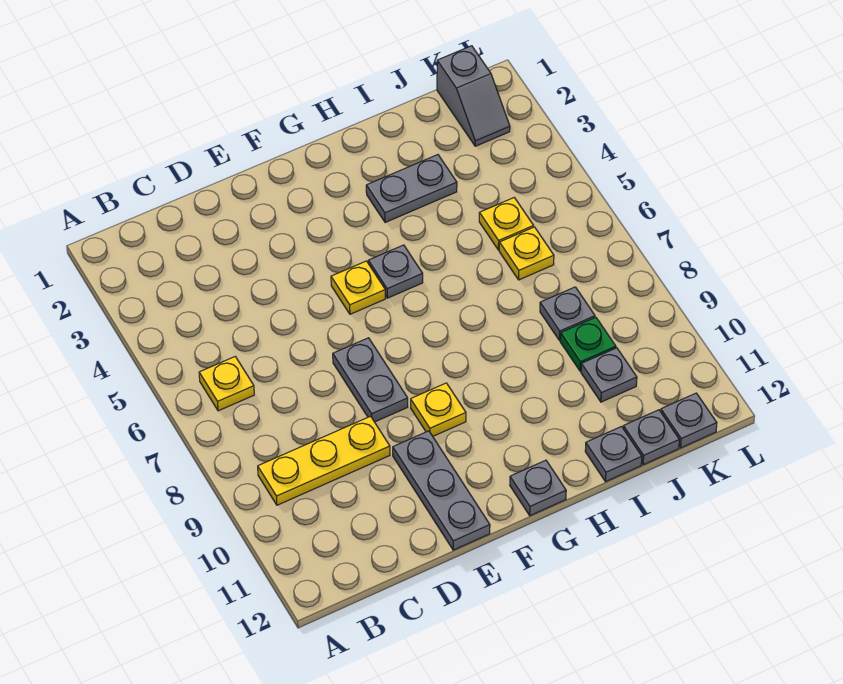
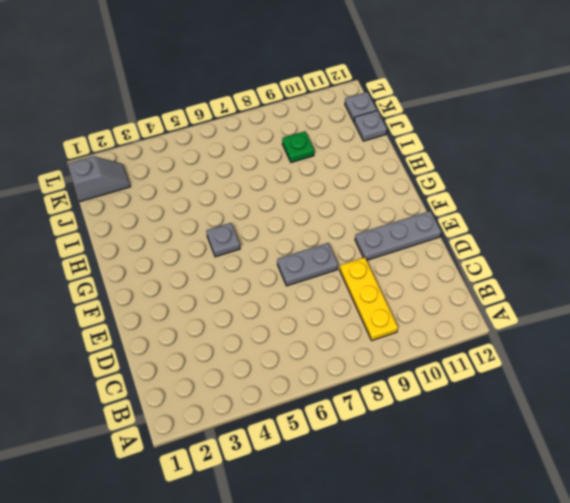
none -> yellow plate B6 level 1
none -> yellow plate F5 level 1
none -> yellow plate F9 level 1

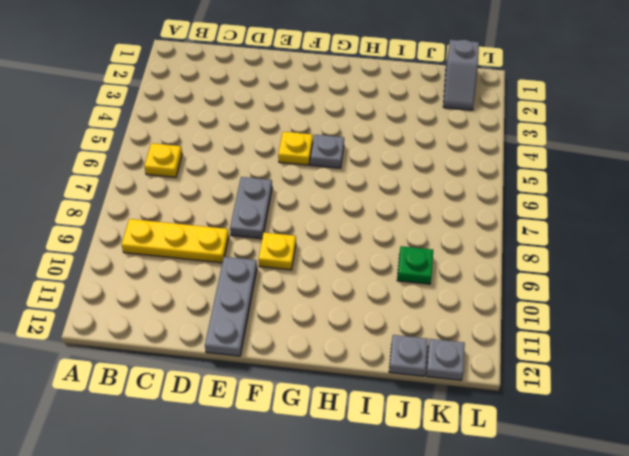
none -> grey plate G12 level 1
none -> grey plate H3:I3 level 1
none -> grey plate I12 level 1

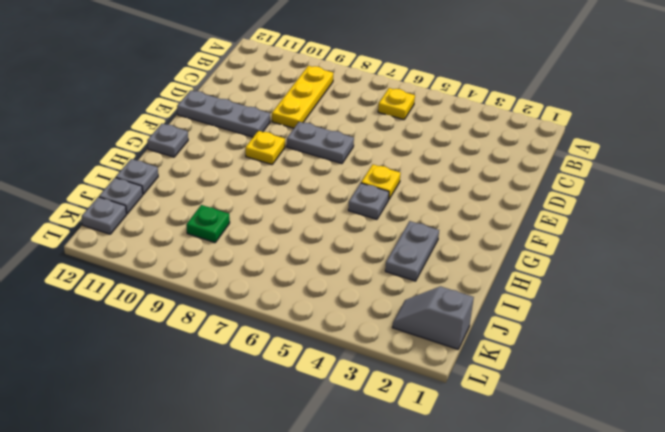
none -> yellow plate J5 level 1
none -> yellow plate J6 level 1
none -> grey plate J8 level 1

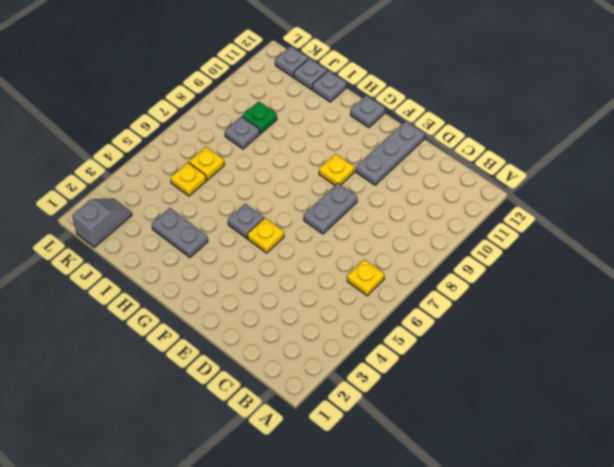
none -> yellow plate B9:D9 level 1
none -> grey plate J10 level 1

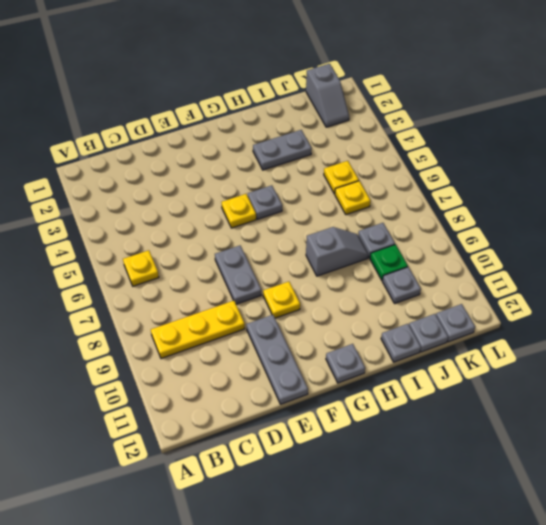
grey slope H8:I8 level 1 top H -> none

